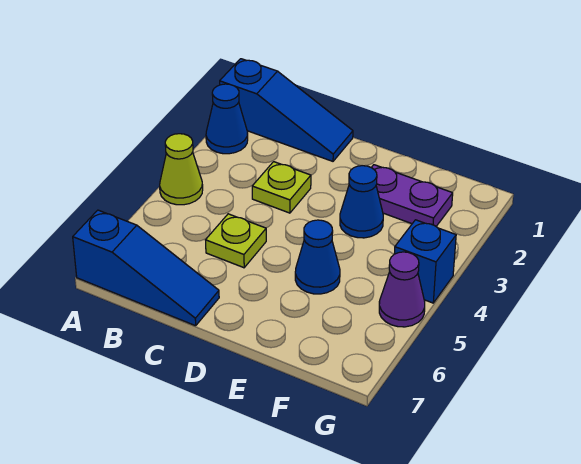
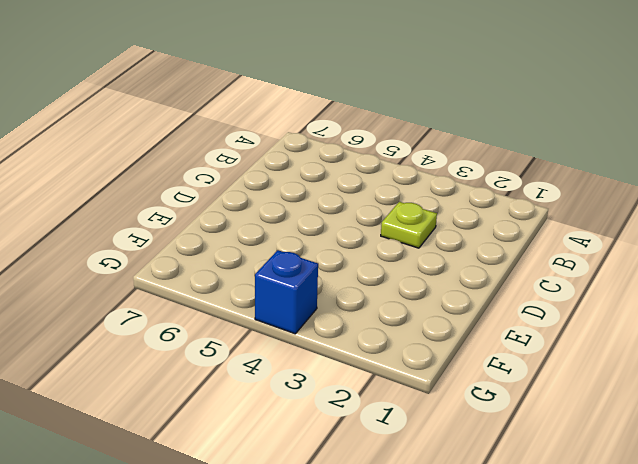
none -> blue slope A1:C1 level 1 top A
none -> blue cone A2 level 1

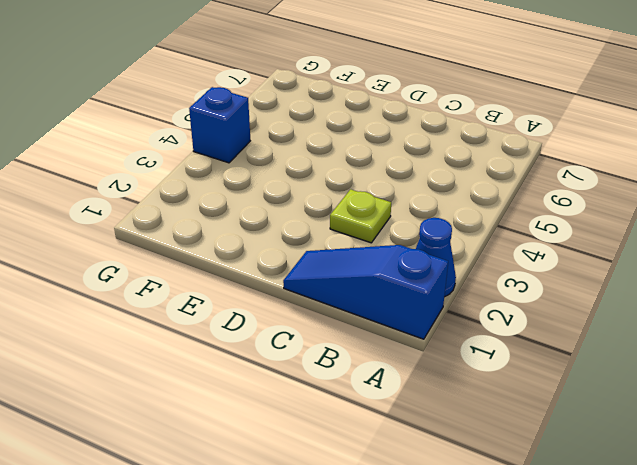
none -> lime cone A4 level 1
none -> blue slope A7:C7 level 1 top A

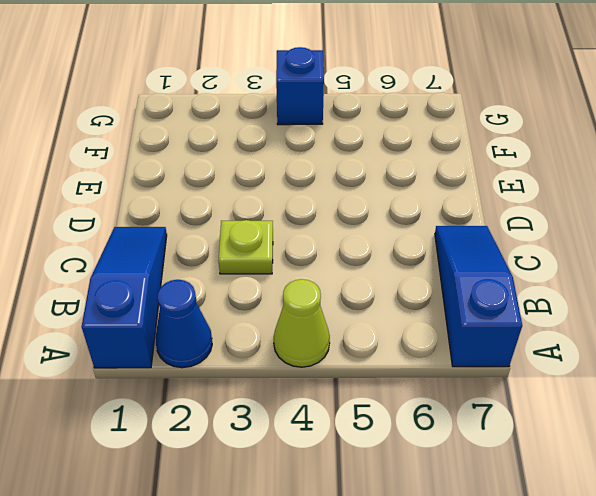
none -> lime plate C5 level 1
none -> purple plate E2:F2 level 1

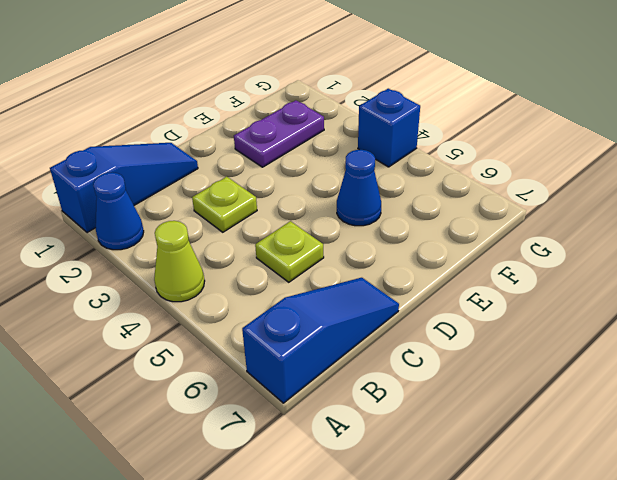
none -> blue cone E3 level 1
none -> purple cone G5 level 1

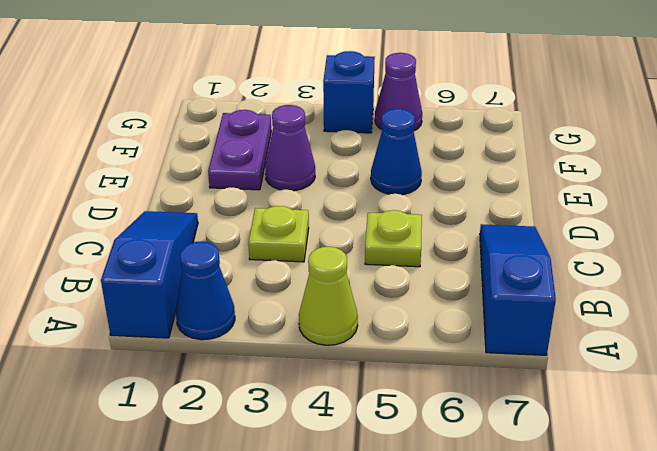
purple cone E3 level 1 -> blue cone E3 level 1

